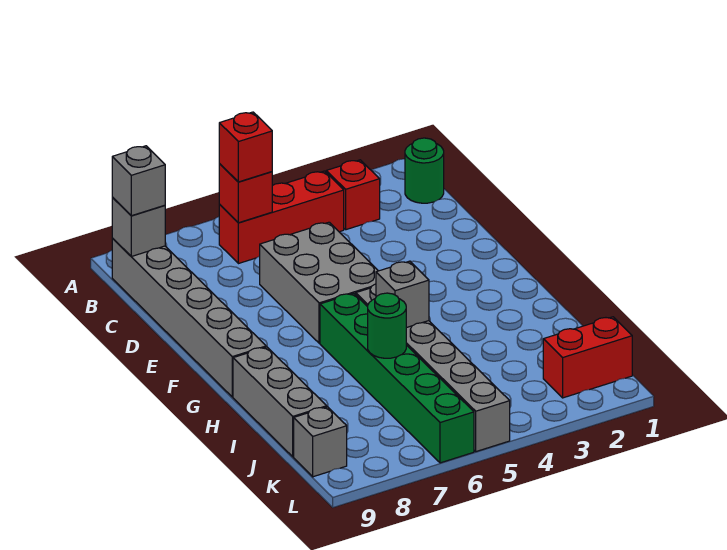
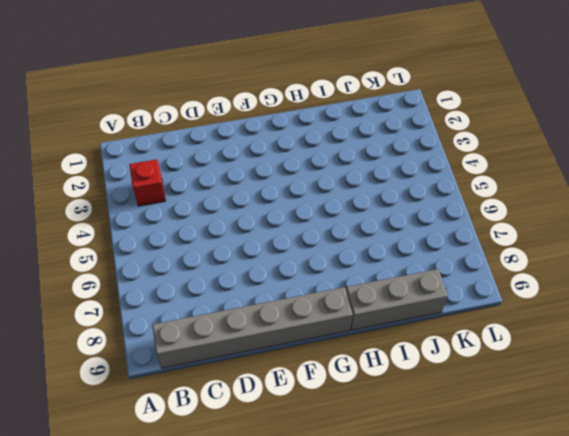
none -> green round brick B1 level 1
none -> red brick B4:B6 level 1
none -> grey brick D5:F6 level 1

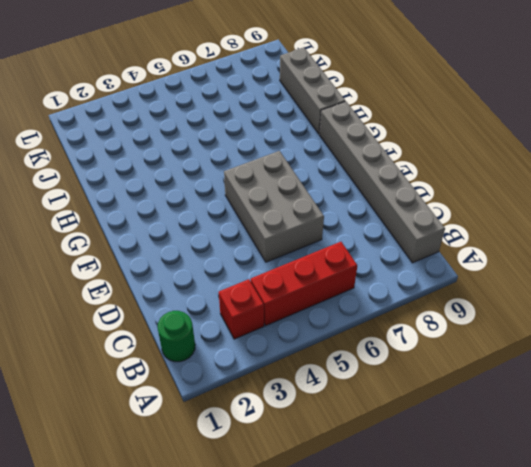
none -> grey brick G5:L5 level 1
none -> green brick G6:L6 level 1
none -> red brick K1:K2 level 1

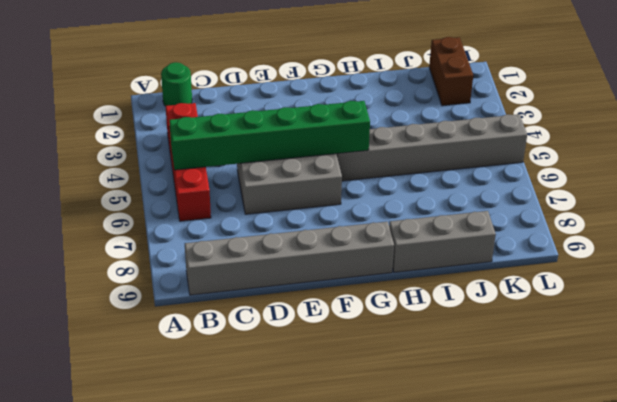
green brick B5:G5 level 2 -> green brick G6:L6 level 1
brown brick K1:K2 level 1 -> red brick K1:K2 level 1
none -> grey brick K9 level 1
none -> red brick B6 level 2
none -> grey brick B9 level 2

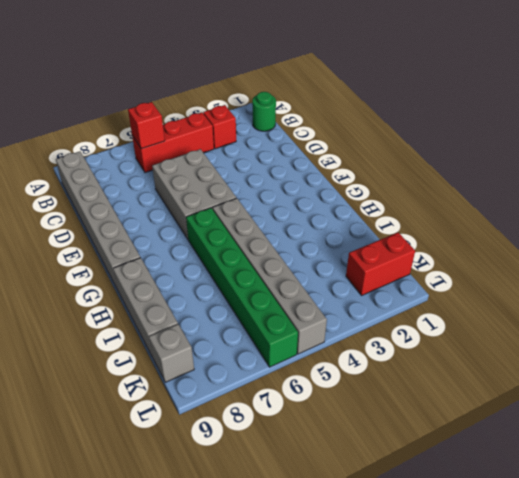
none -> grey brick B9 level 2
none -> grey brick H5 level 2
none -> green round brick I6 level 2

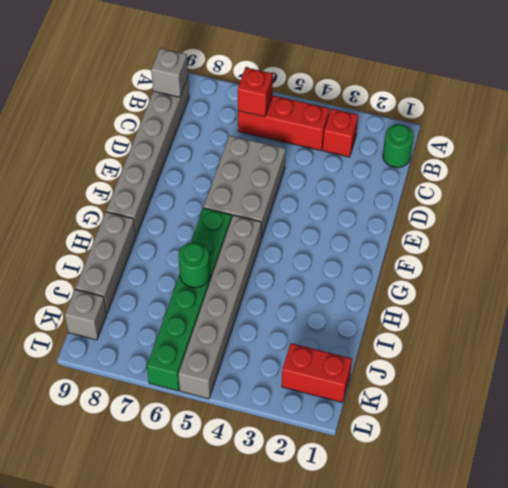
none -> grey brick H5 level 2
none -> red brick B6 level 3
none -> grey brick B9 level 3

